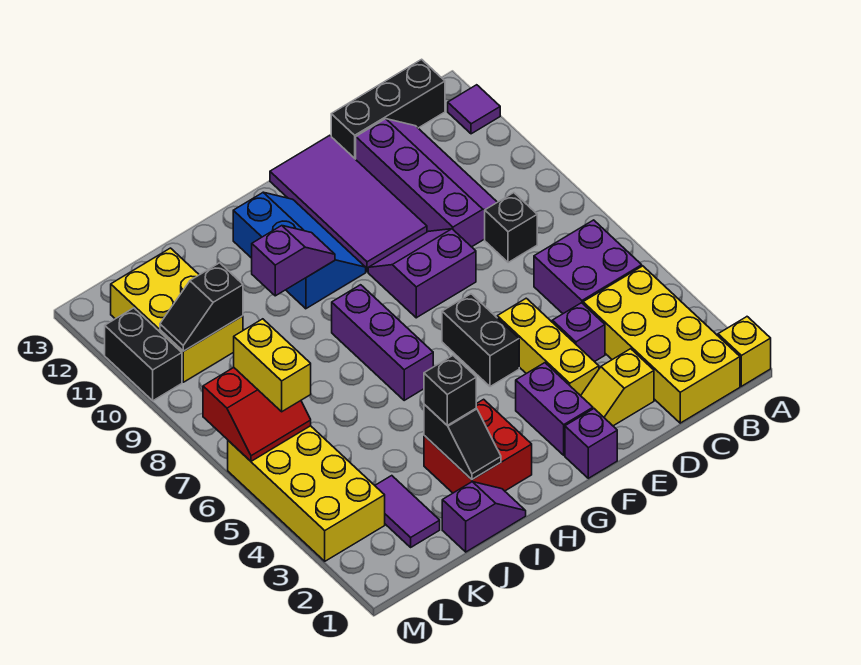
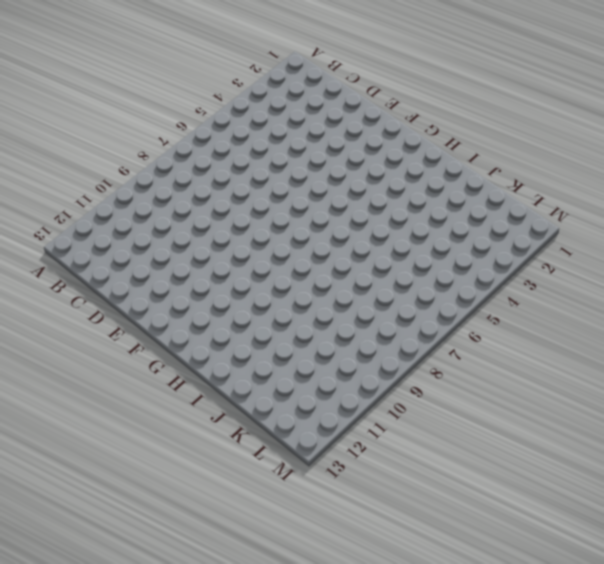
none -> yellow brick A1 level 1
none -> purple tile A12 level 1
none -> yellow brick B1:C4 level 1

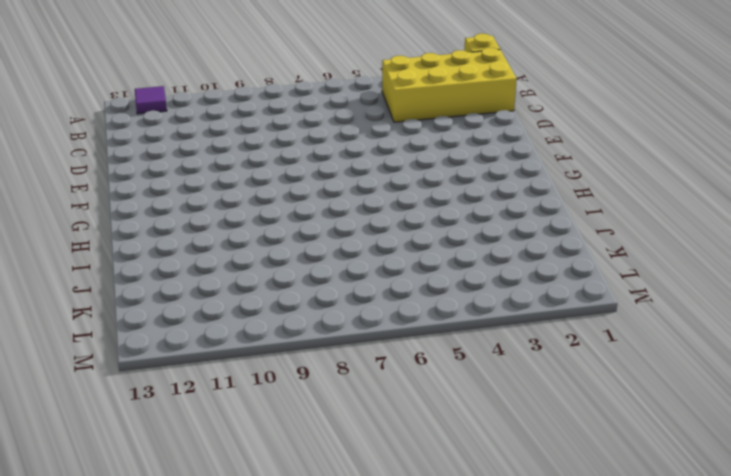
none -> purple brick B5:C6 level 1
none -> black brick B13:D13 level 1
none -> black brick C8 level 1

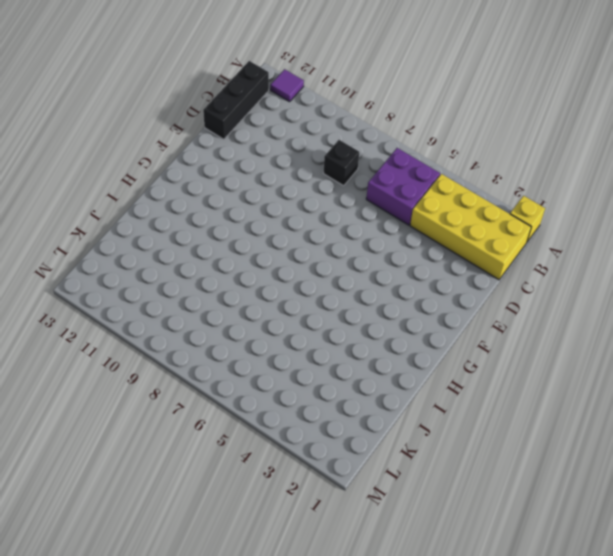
none -> purple slope C9:D12 level 1 top D
none -> yellow slope D2:E2 level 1 top D
none -> purple brick D4 level 1

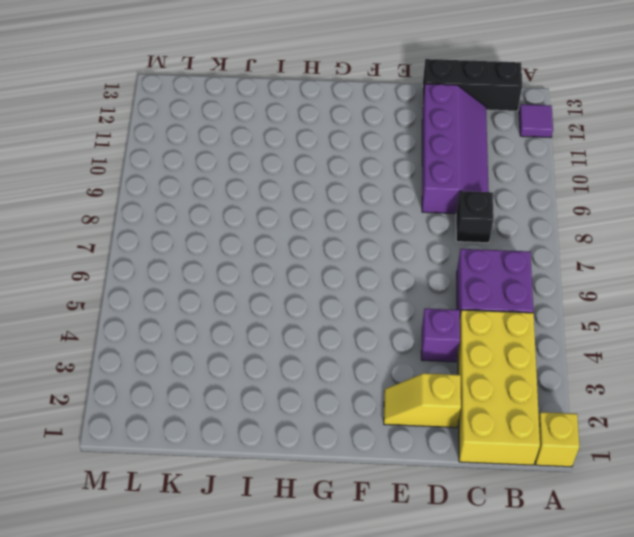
none -> yellow brick E3:E5 level 1
none -> purple slope E8:F9 level 1 top 8
none -> purple tile E10:F13 level 1

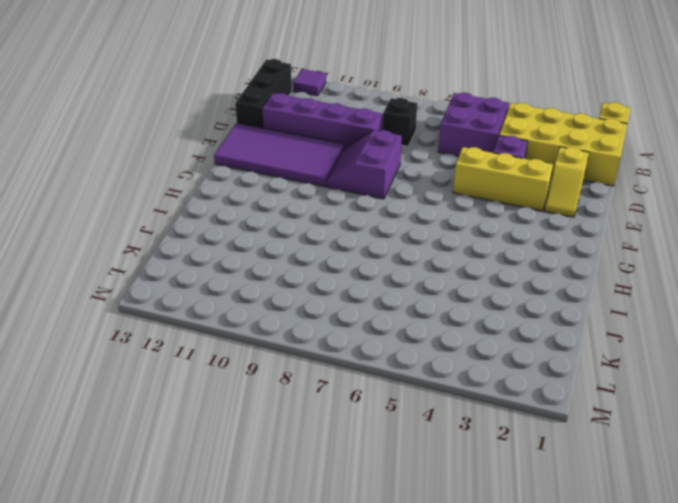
none -> purple brick F1 level 1
none -> purple brick F2:F3 level 1
none -> black brick F5:F6 level 1

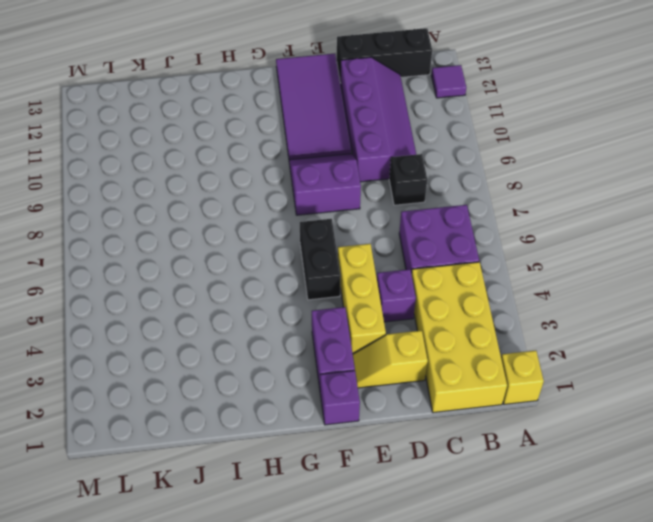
none -> blue slope G10:H12 level 1 top H
none -> red brick H2:I3 level 1
none -> purple brick H6:H8 level 1

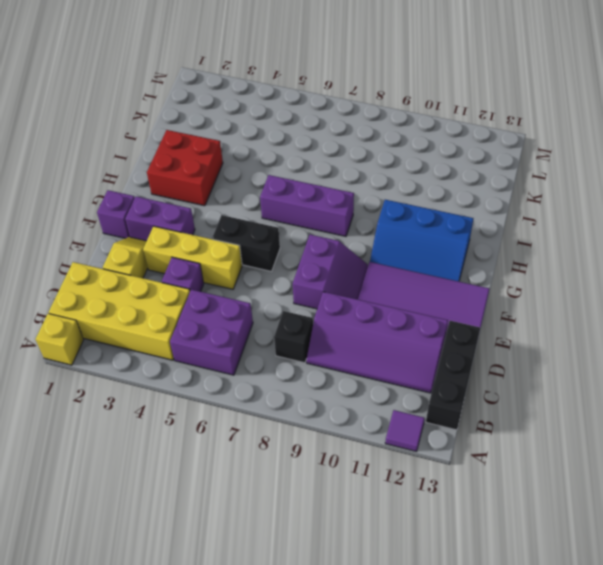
none -> purple slope I1:J1 level 1 top J
none -> purple tile K2:K3 level 1
none -> yellow brick K10:L12 level 1

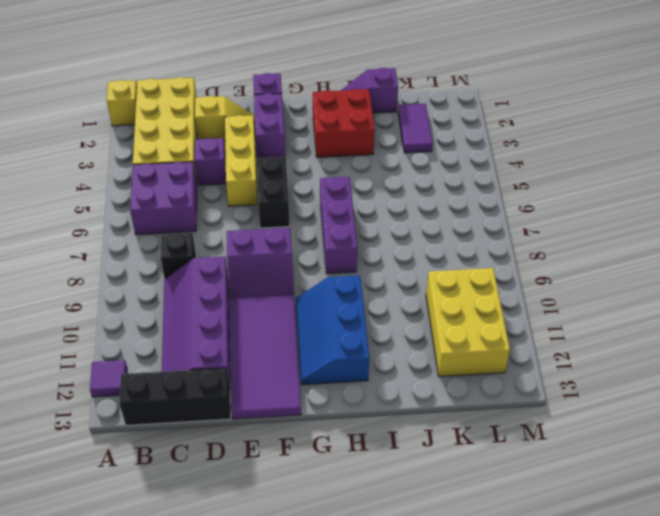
none -> yellow brick L3:M6 level 1
none -> black brick M10:M11 level 1
none -> purple slope H10:I10 level 2 top I

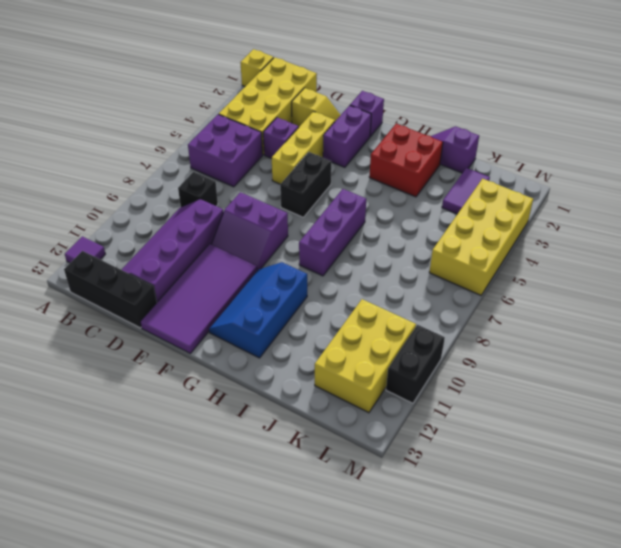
none -> purple slope H10:I10 level 2 top I
none -> black slope I2:I3 level 2 top 3
none -> black slope K10:L10 level 2 top K

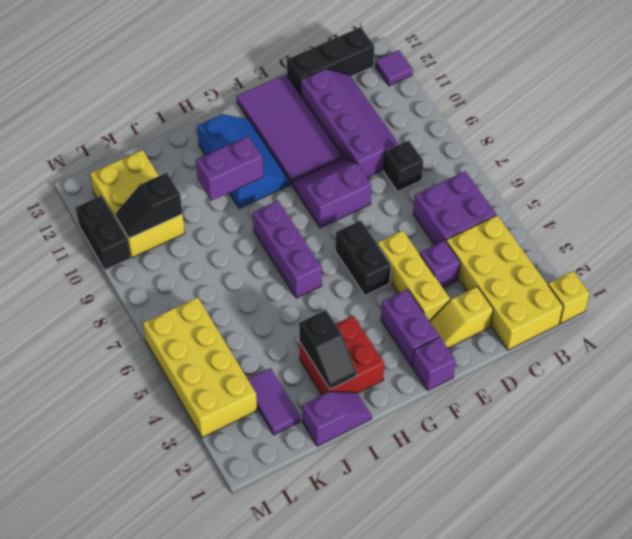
purple brick H10:I10 level 2 -> purple slope H10:I10 level 2 top I
none -> red slope L6:M7 level 2 top 7
none -> black brick I3 level 3
none -> yellow brick L6:L7 level 3

